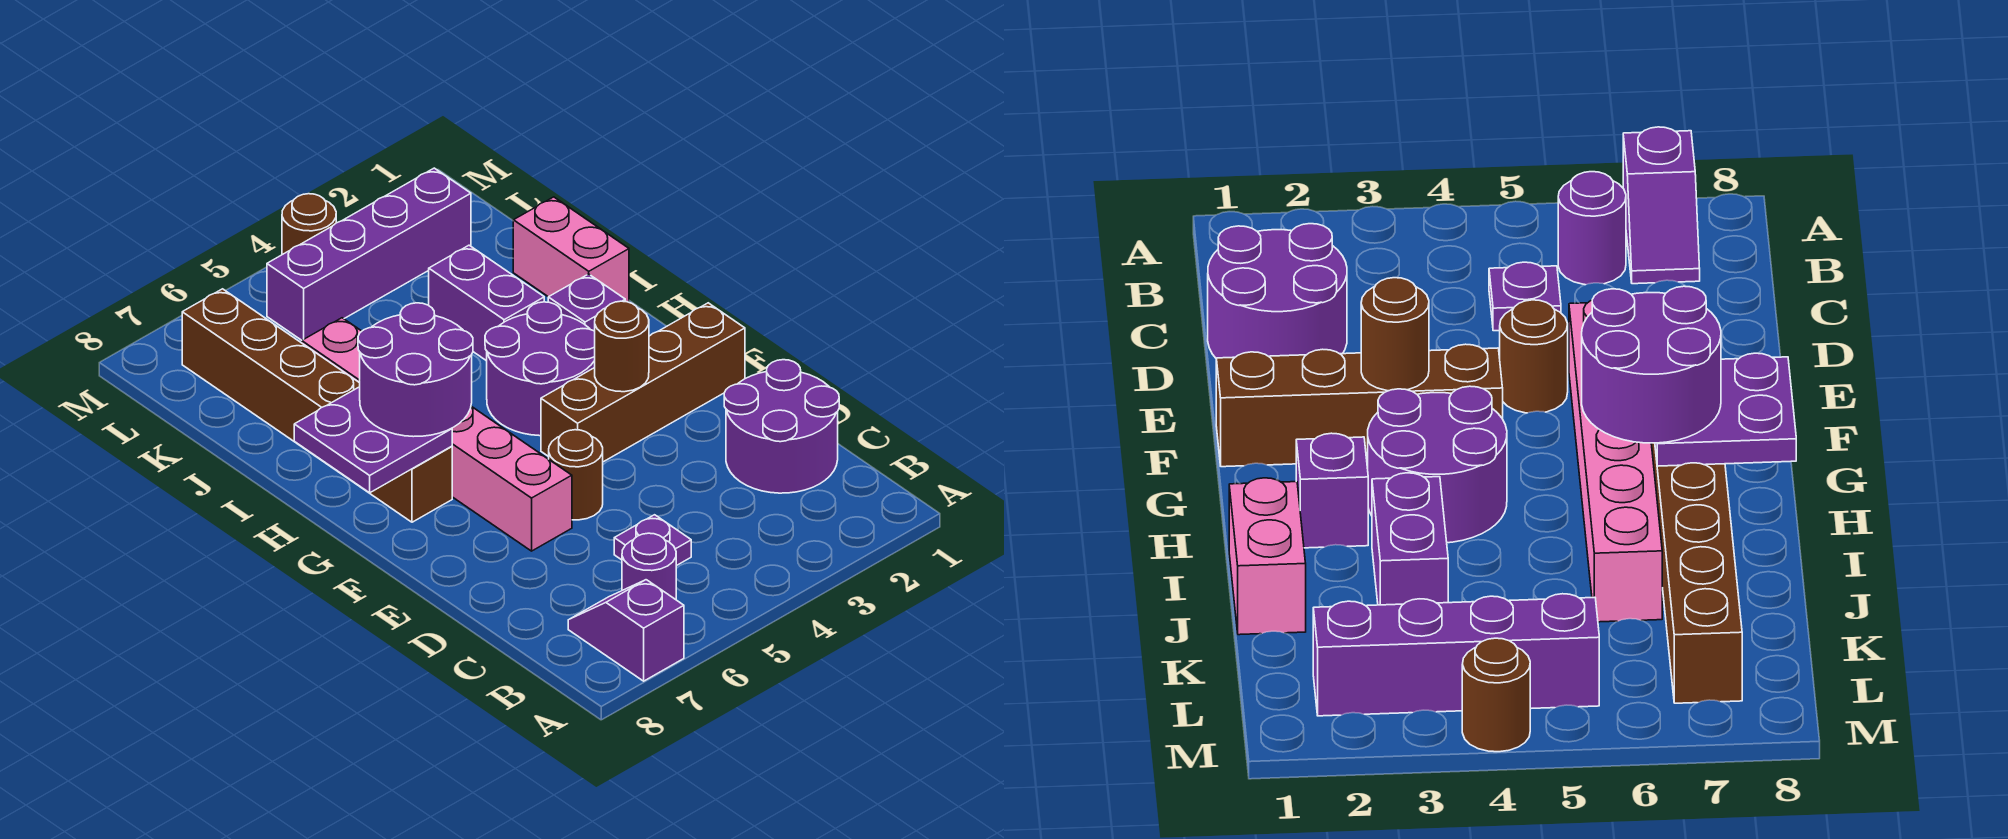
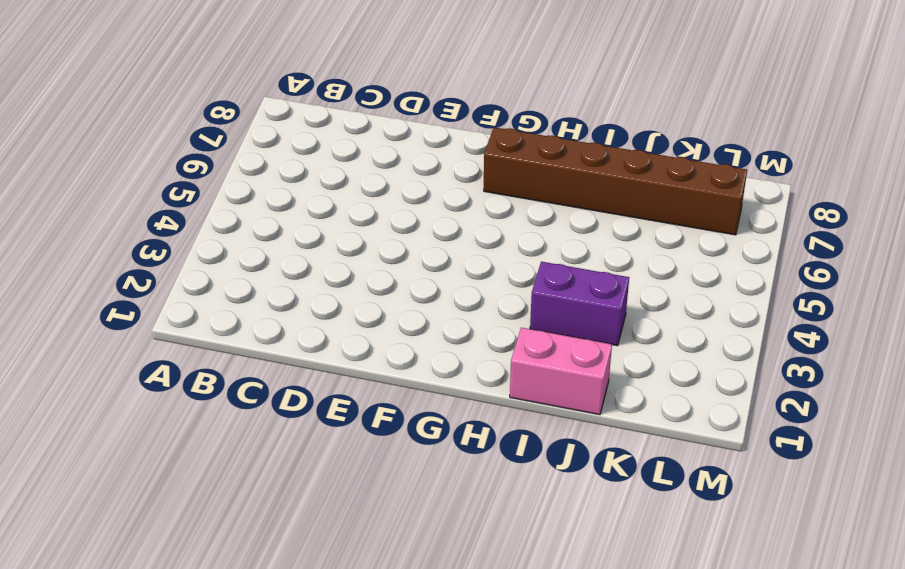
none -> purple slope A7:B7 level 1 top A
none -> purple round brick B6 level 1
none -> purple round brick C1:D2 level 1

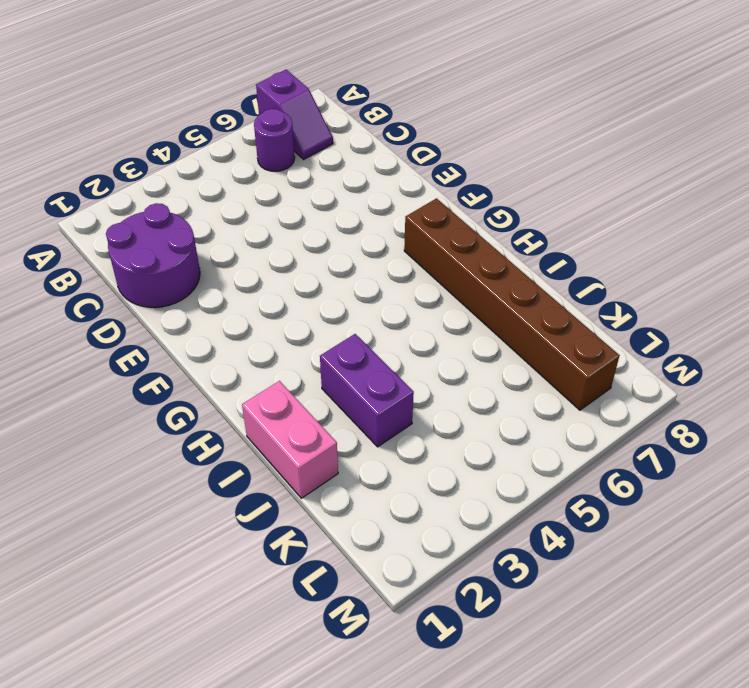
none -> purple plate C5 level 1
none -> brown round brick E5 level 1
none -> pink brick E6:J6 level 1

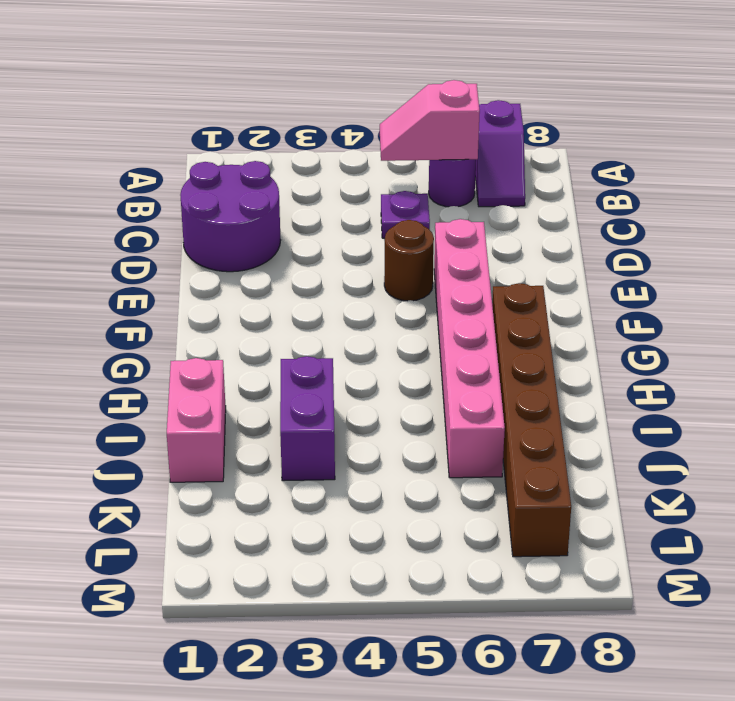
pink slope B5:B6 level 2 top 6 -> none
none -> brown brick F1:F4 level 1
none -> purple round brick G3:H4 level 1
none -> purple brick H2 level 1

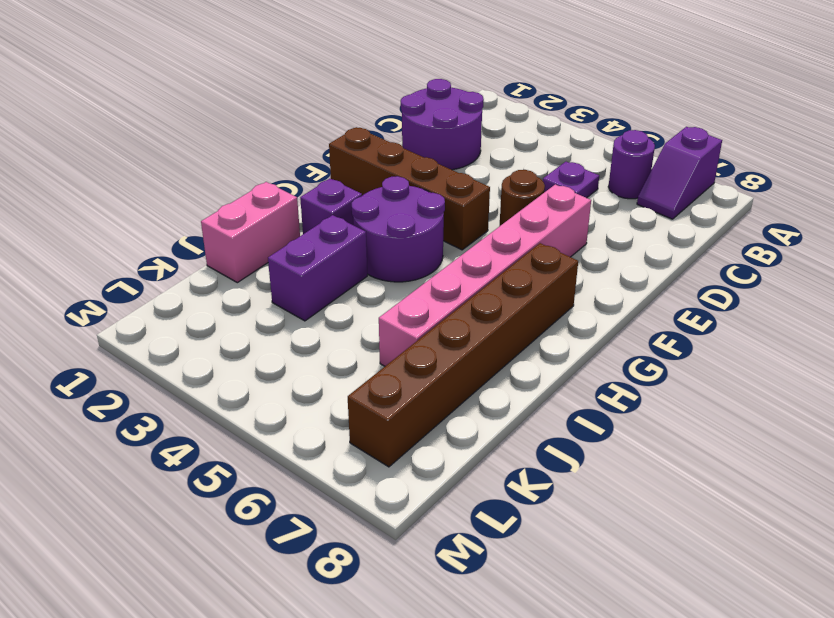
none -> purple brick L2:L5 level 1
none -> brown round brick M4 level 1
none -> brown round brick F3 level 2

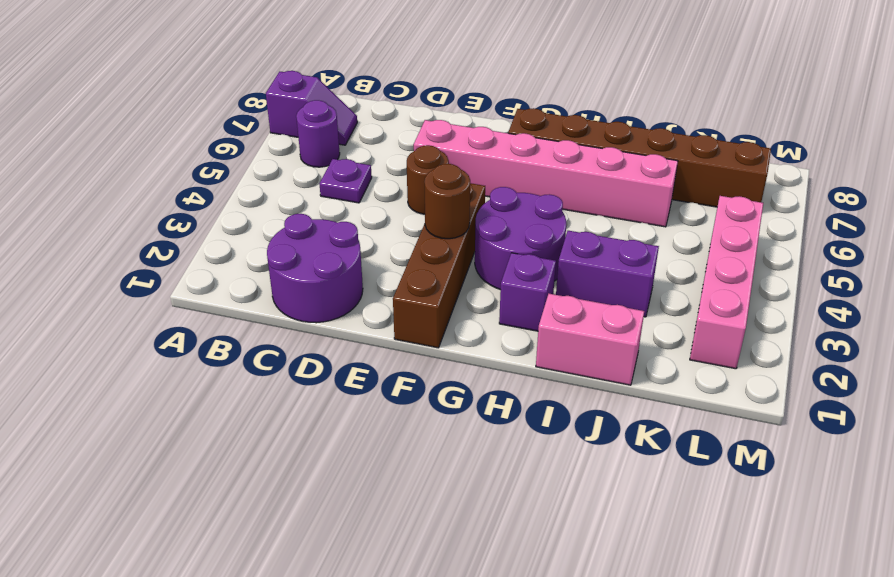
pink brick L2:L5 level 1 -> purple brick L2:L5 level 1
none -> brown round brick M4 level 1
none -> purple plate G7:H8 level 2
none -> purple round brick G6:H7 level 3

